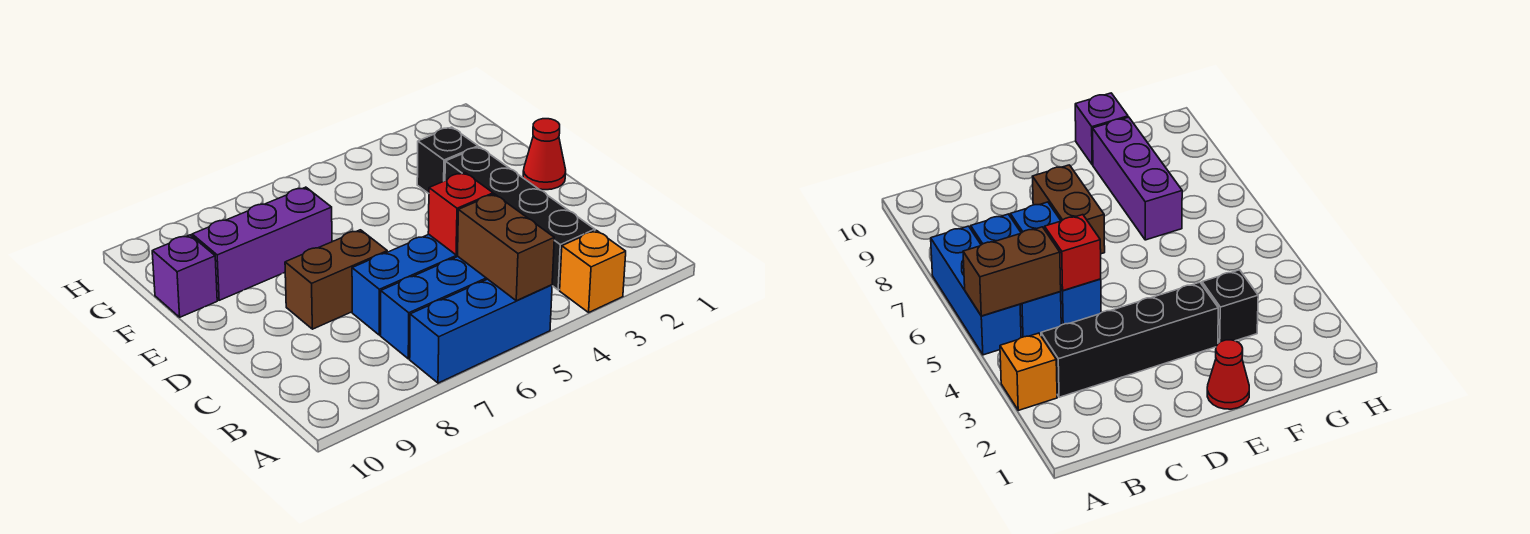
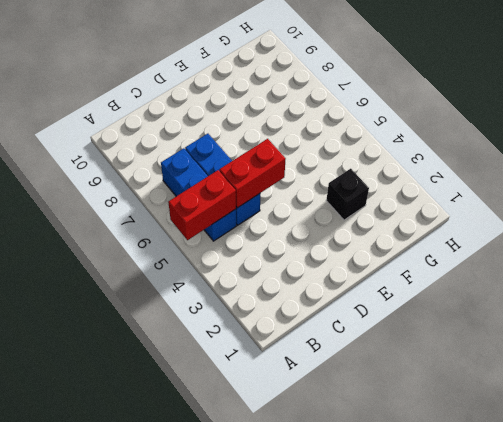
red brick A5:B5 level 2 -> brown brick A5:B5 level 2
red brick C5:D5 level 2 -> red brick C5 level 2
none -> orange brick A3 level 1
none -> blue brick A5:A7 level 1
none -> black brick B3:E3 level 1

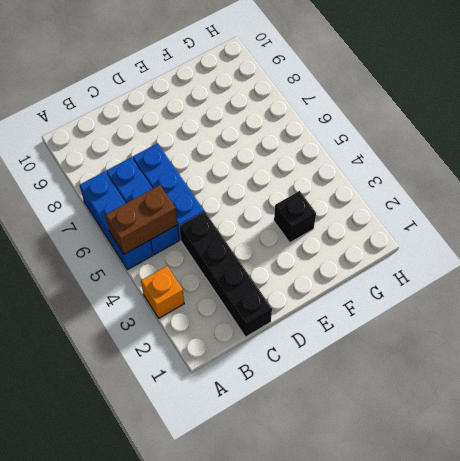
black brick C1:C4 level 1 -> black brick B3:E3 level 1
none -> brown brick D7:D8 level 1
none -> red cone E1 level 1
none -> purple brick F7:F9 level 1

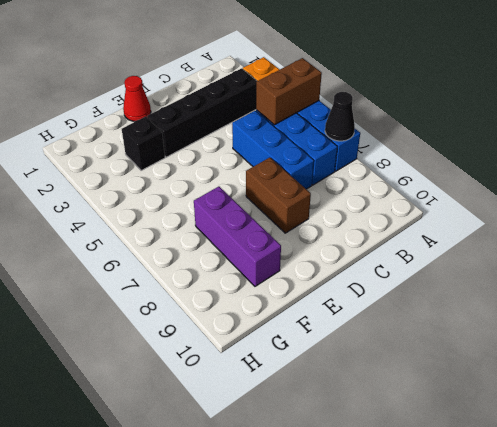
black cone A7 level 2 -> none
none -> purple brick F10 level 1
none -> red brick C5 level 2

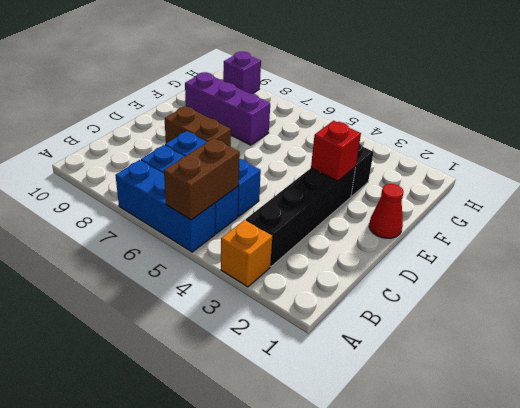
red brick E3 level 2 -> red brick C5 level 2
purple brick H9 level 1 -> purple brick F10 level 1

